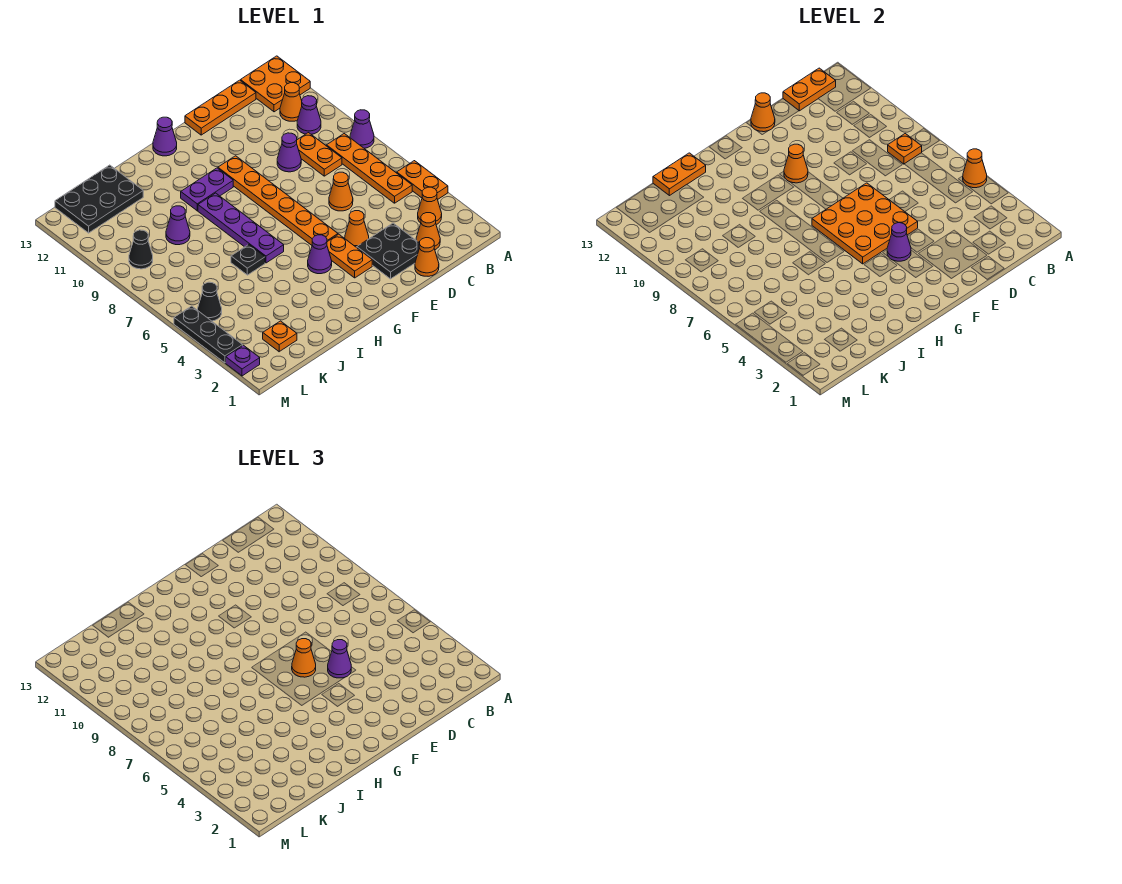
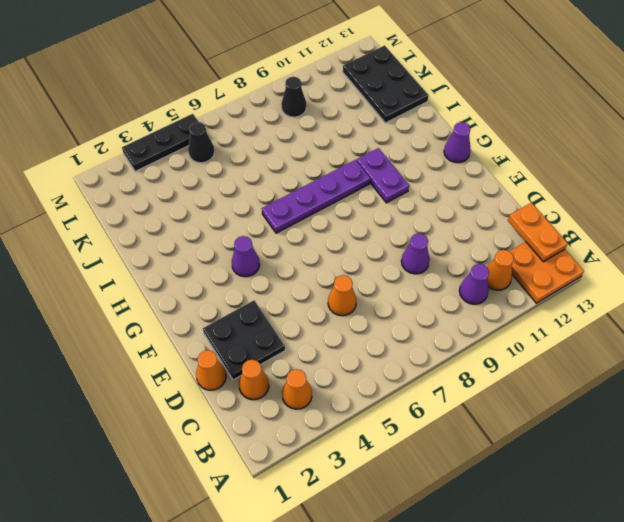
none -> orange plate A4:A5 level 1
none -> purple cone A8 level 1
none -> orange plate B5:B8 level 1
none -> orange plate C8:C9 level 1

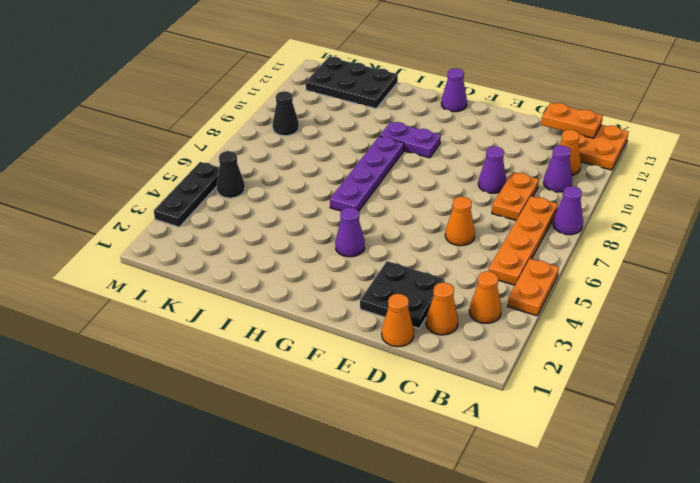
none -> orange plate C13:E13 level 1
none -> orange cone E4 level 1
none -> orange plate F3:F4 level 1
none -> orange plate F5:F10 level 1

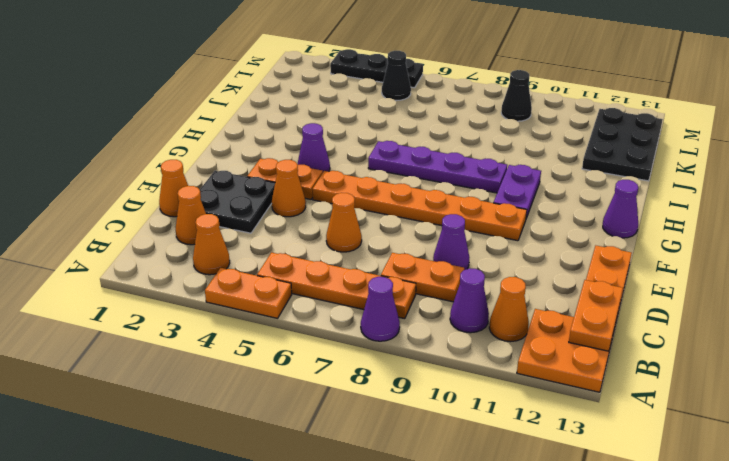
none -> black plate I6 level 1
none -> purple cone J9 level 1
none -> orange plate K2 level 1
none -> purple plate M2 level 1

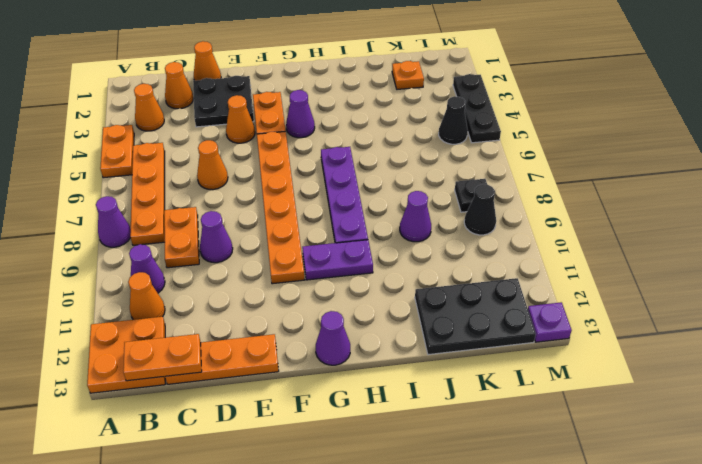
black plate L8 level 1 -> black plate I6 level 1
purple plate M13 level 1 -> purple plate M2 level 1
none -> orange cone A5 level 2
none -> orange plate B8 level 2
none -> orange plate E5:G7 level 2
none -> orange cone E13 level 2

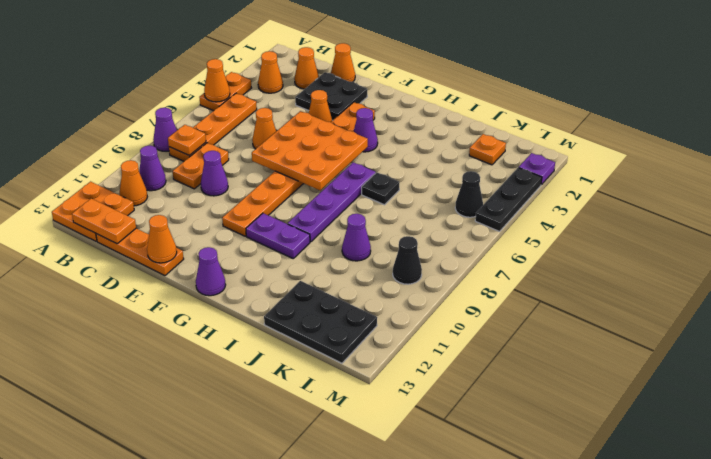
none -> purple cone F4 level 2
none -> orange cone F10 level 2
none -> orange plate I13:J13 level 2
none -> purple cone E5 level 3

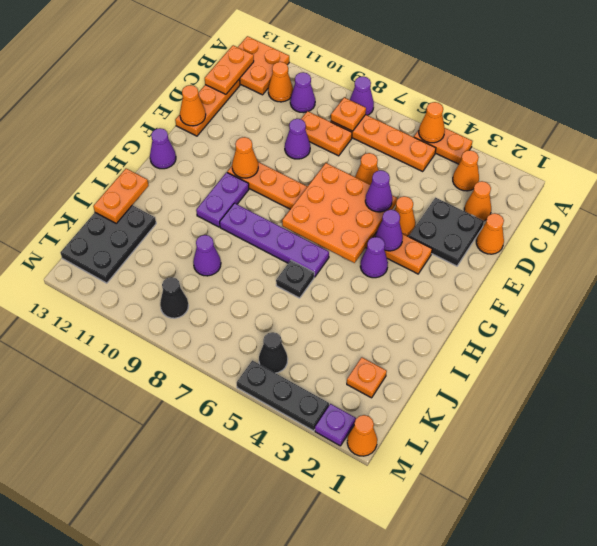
orange cone M1 level 1 -> orange cone F6 level 3

